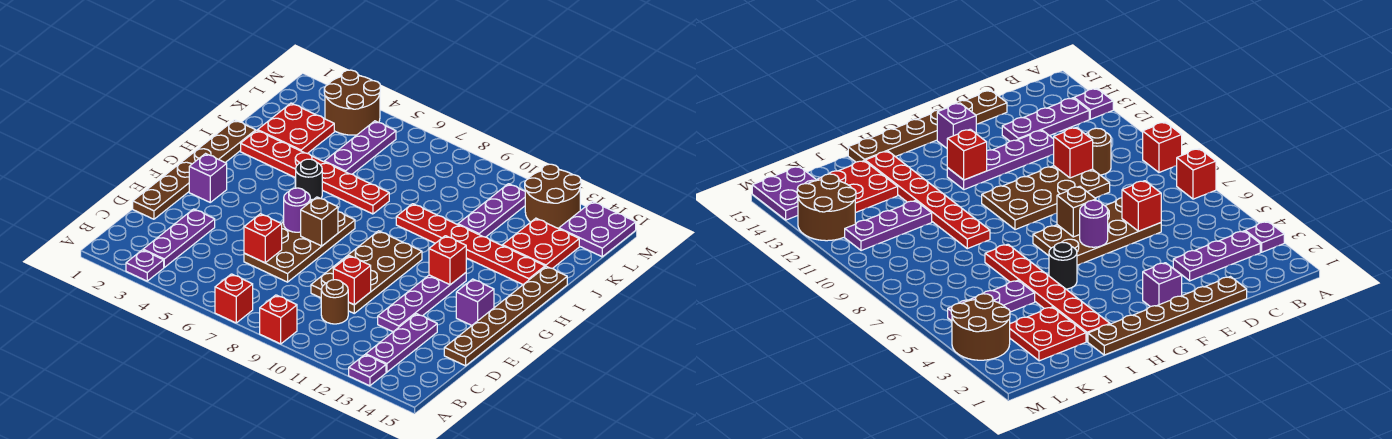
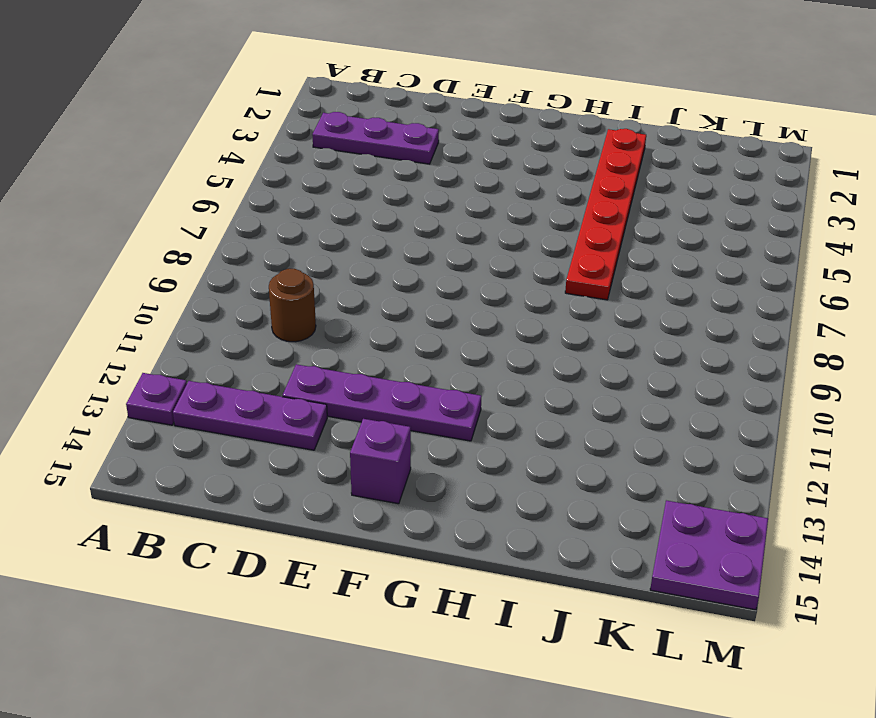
none -> purple plate A3 level 1
none -> red brick A7 level 1
none -> red brick A9 level 1

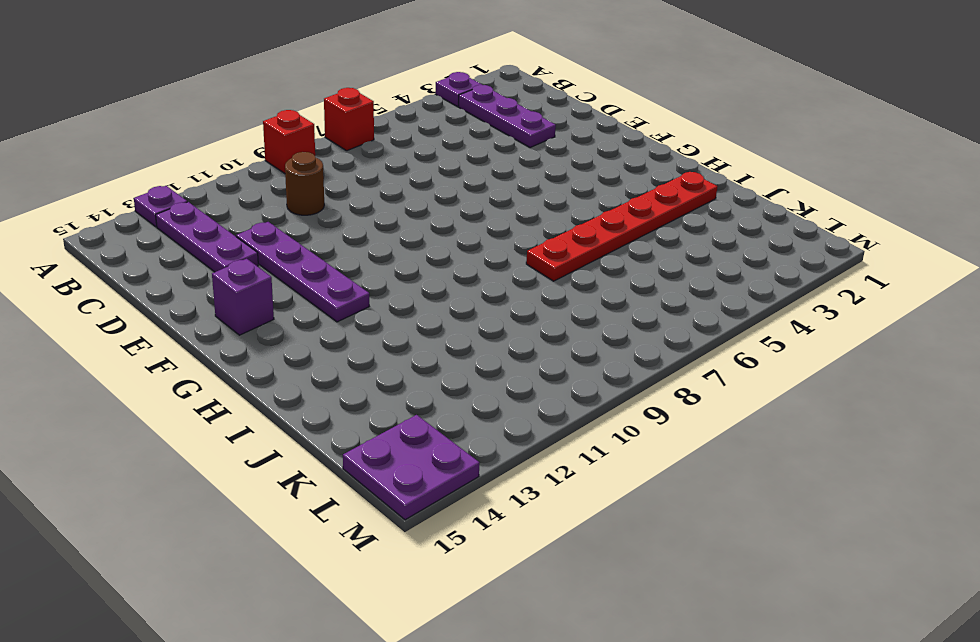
none -> brown plate D1:I1 level 1
none -> brown plate D6:G7 level 1
none -> brown plate D9:G10 level 1

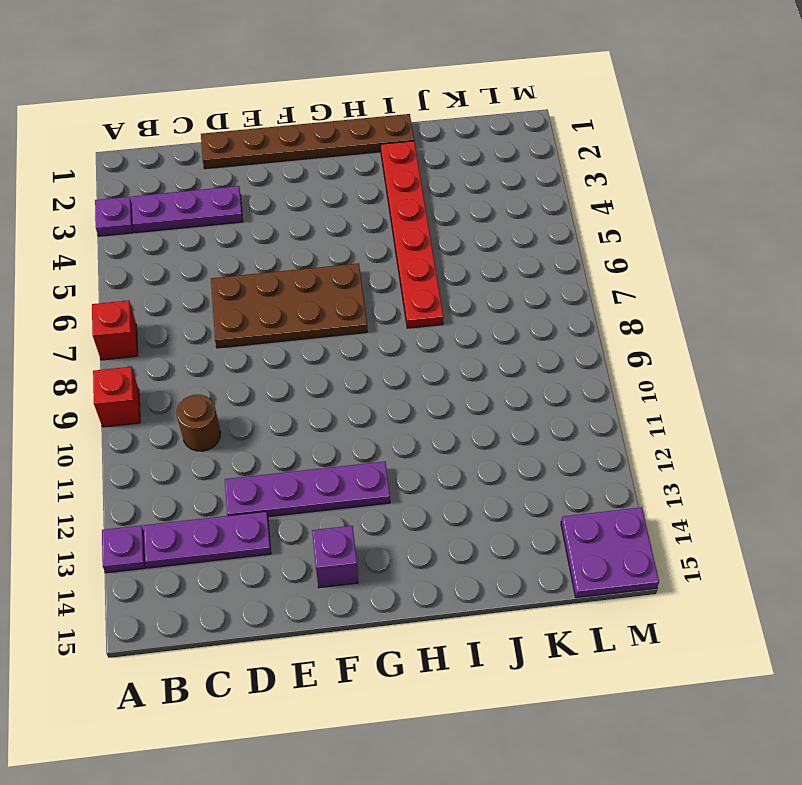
none -> brown plate D9:G10 level 1
none -> brown plate D15:I15 level 1
none -> purple brick F2 level 1

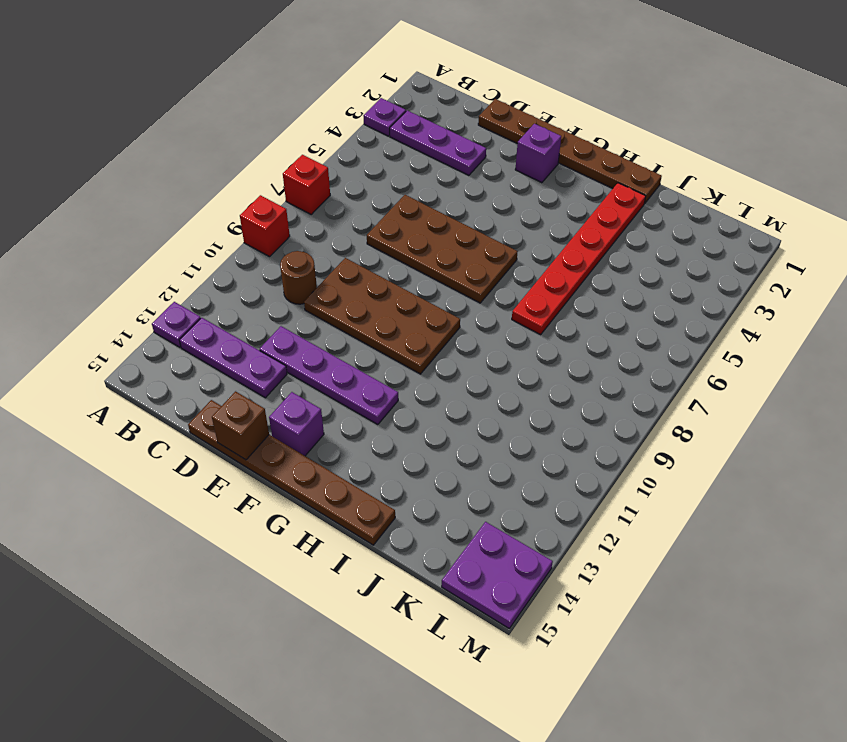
brown brick E15 level 2 -> brown brick F7 level 2
none -> black round brick H5 level 1
none -> red plate I9:I14 level 1
none -> red plate J2:K3 level 1

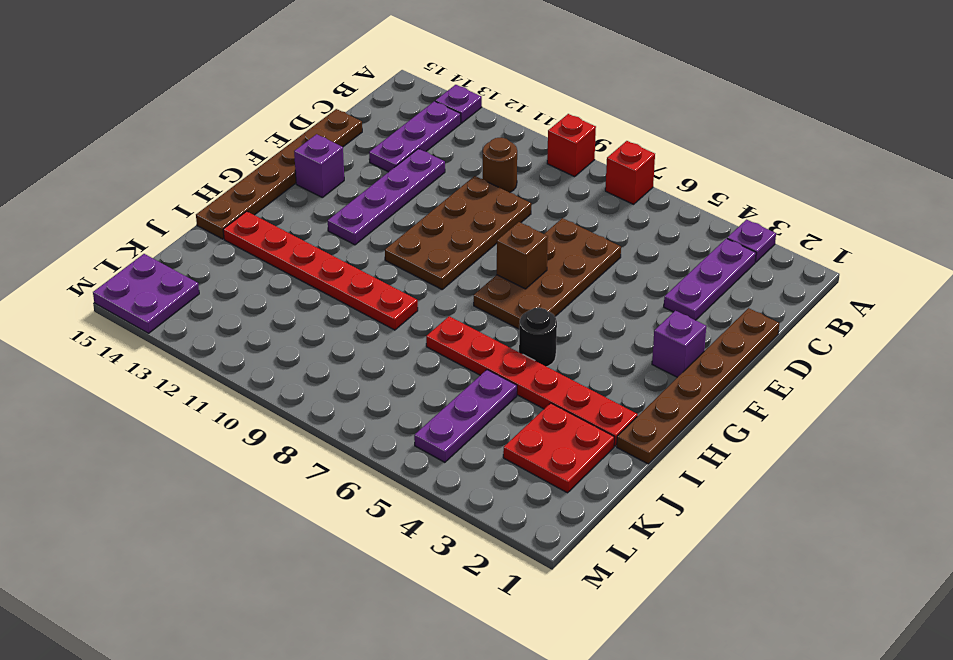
none -> purple plate J11:L11 level 1
none -> red plate J13:K14 level 1
none -> brown round brick L3:M4 level 1

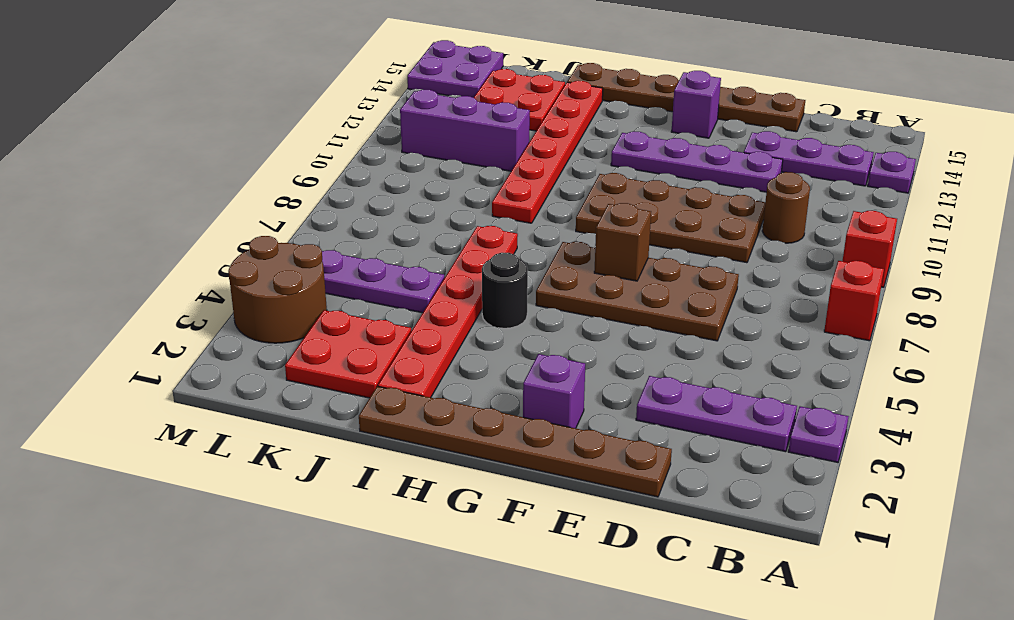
purple brick J11:L11 level 1 -> purple plate J11:L11 level 1
none -> brown round brick L12:M13 level 1
none -> red brick D6 level 2
none -> red brick D10 level 2

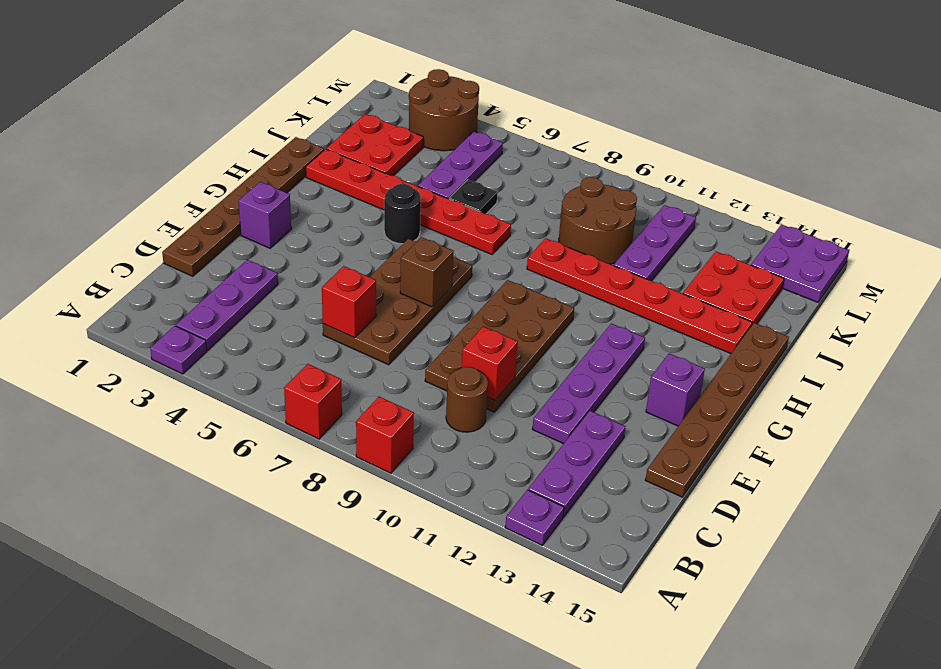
black plate J6 level 1 -> none
brown round brick J9:K10 level 1 -> brown round brick L12:M13 level 1
none -> purple round brick F6 level 2
none -> red brick G12 level 2

